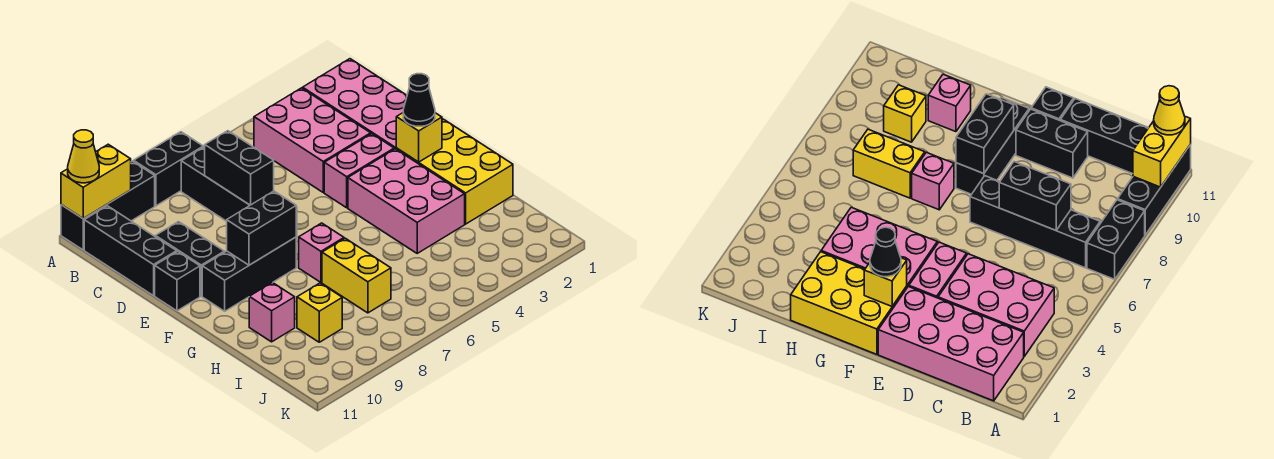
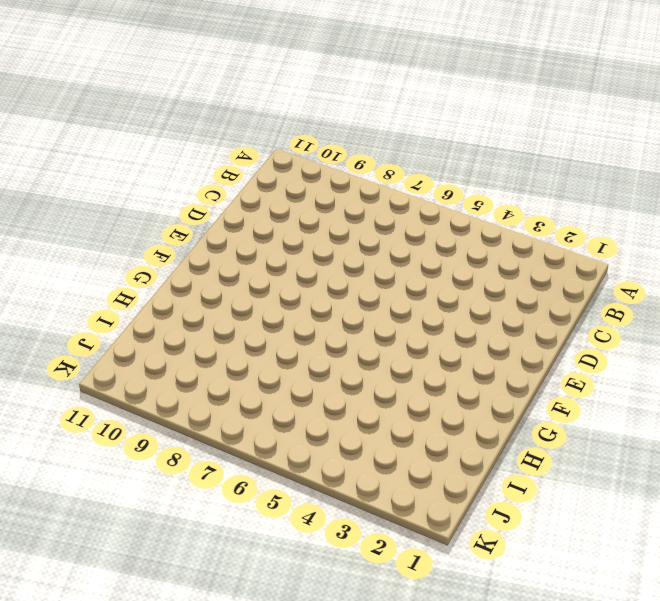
none -> black brick A7:A8 level 1
none -> black brick A9:A11 level 1
none -> pink brick B1:E2 level 1

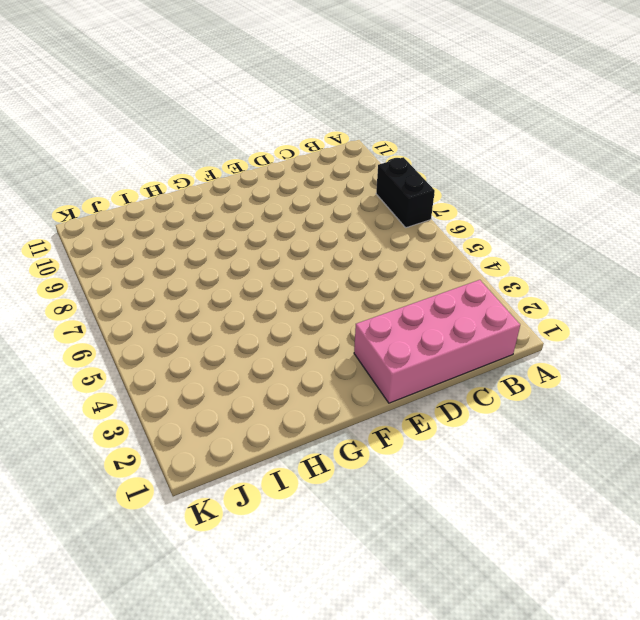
none -> black brick A9:A11 level 1
none -> pink brick B3:D4 level 1
none -> black brick B7:E7 level 1

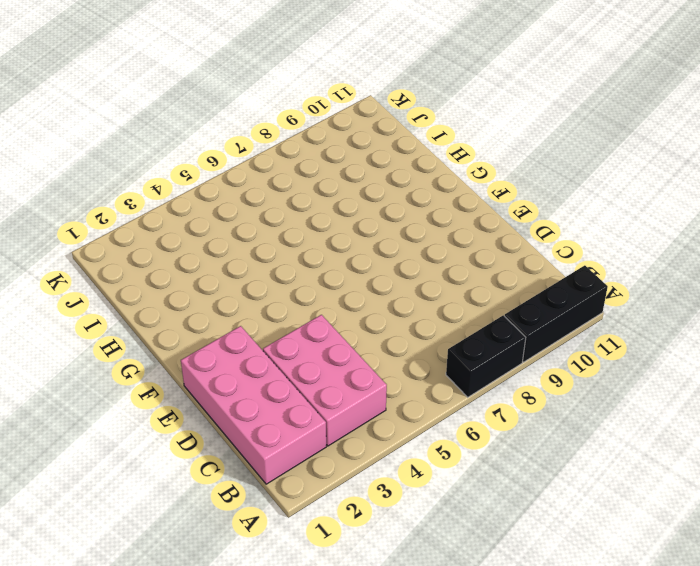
none -> black brick B7:E7 level 1
none -> black brick B11:D11 level 1
none -> black brick D10:E10 level 1

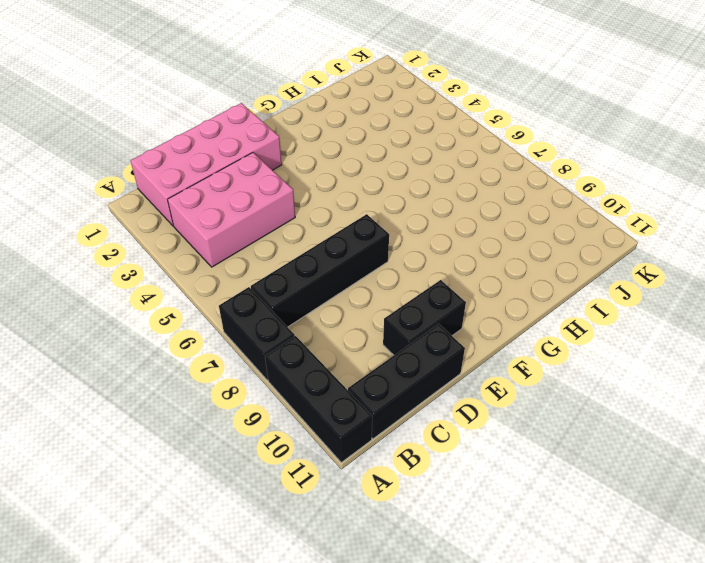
none -> pink brick E3:E4 level 1
none -> black brick E11 level 1
none -> yellow brick F1:H2 level 1

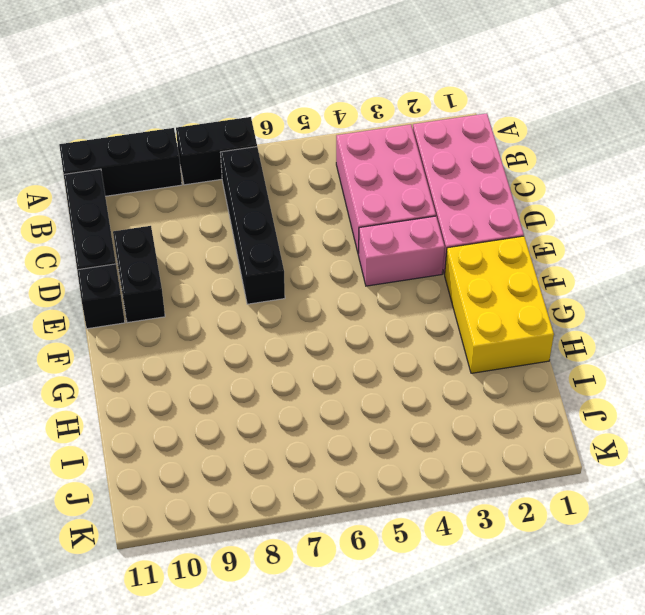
none -> pink brick F3:H4 level 1
none -> black brick F8:F10 level 1
none -> pink brick G7 level 1

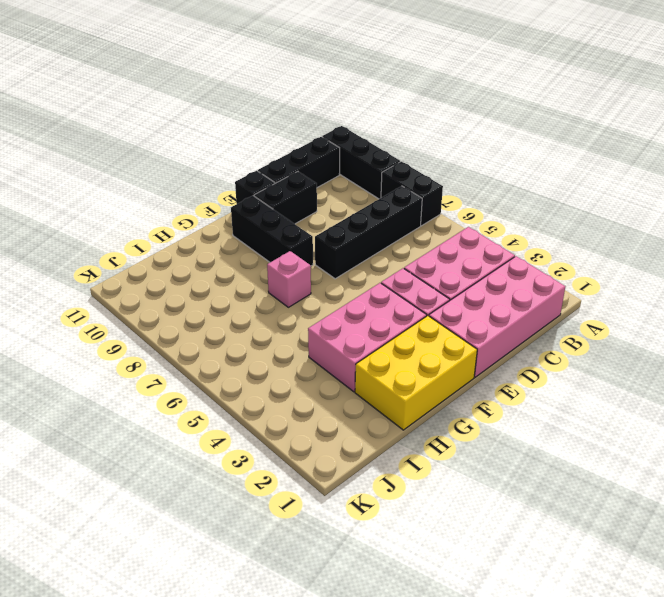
none -> yellow brick H7:I7 level 1
none -> pink brick H10 level 1
none -> yellow brick I9 level 1

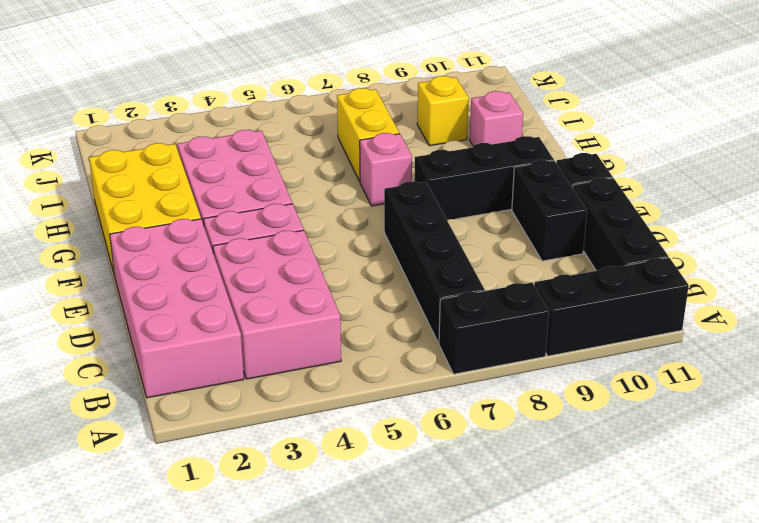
none -> yellow brick A10:A11 level 2
none -> black brick C7:D7 level 2
none -> yellow brick F2 level 2

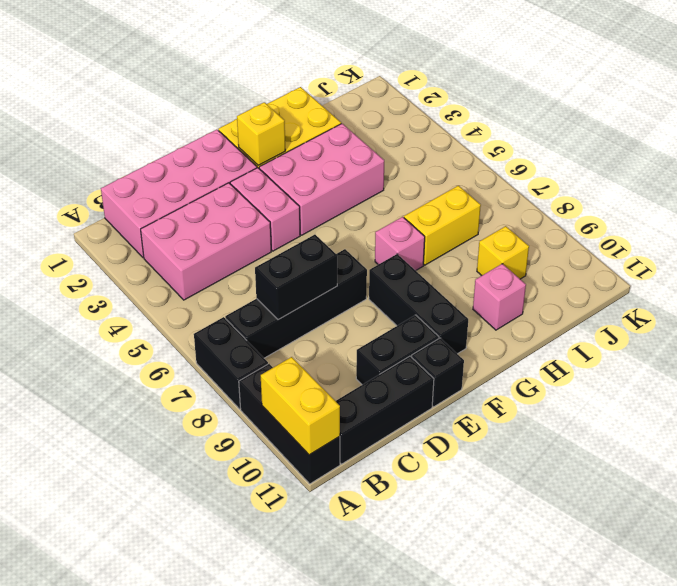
none -> black brick F8:F9 level 2
none -> yellow cone A11 level 3
none -> black cone F2 level 3

